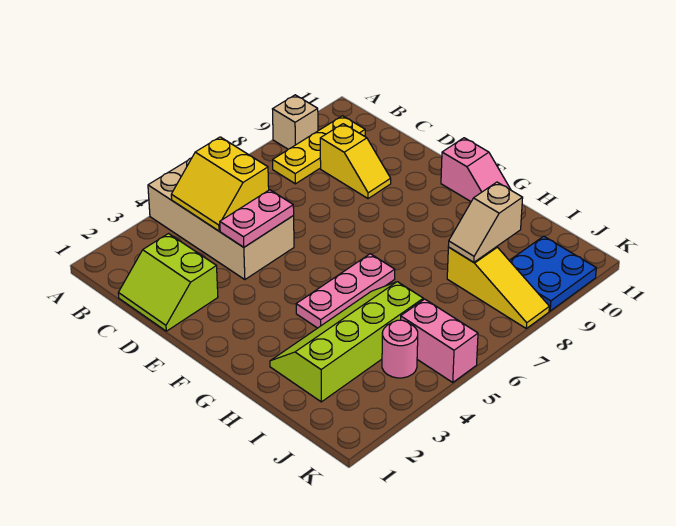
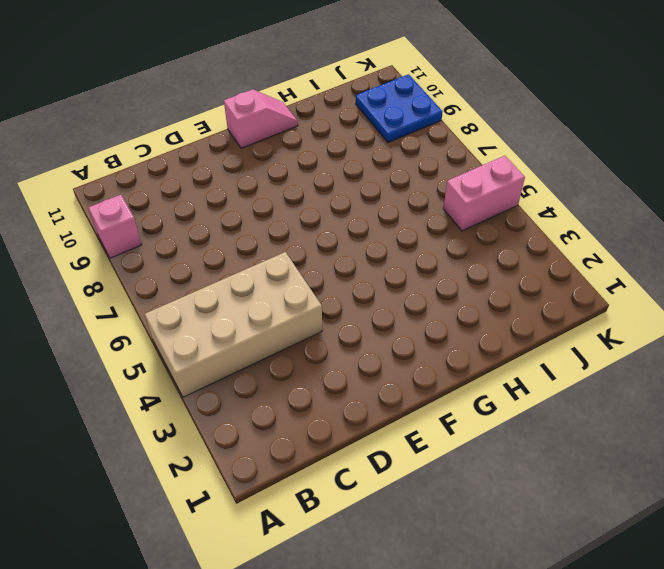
pink brick A9 level 1 -> tan brick A9 level 1
none -> yellow plate B8:B10 level 1
none -> lime slope C1:D2 level 1 top 2
none -> yellow slope C9:D9 level 1 top C

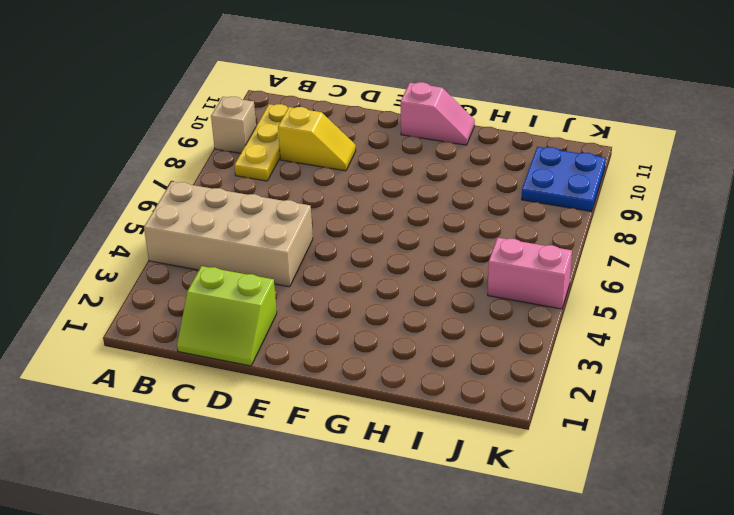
none -> pink plate G4:G6 level 1
none -> lime slope H2:I5 level 1 top I
none -> yellow slope I8:K8 level 1 top I

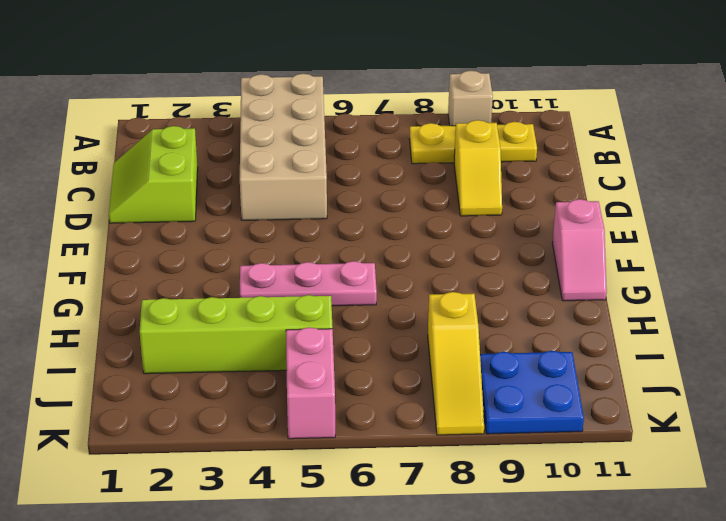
none -> pink round brick J4 level 1
none -> yellow slope B4:C5 level 2 top 5
none -> pink plate D4:D5 level 2

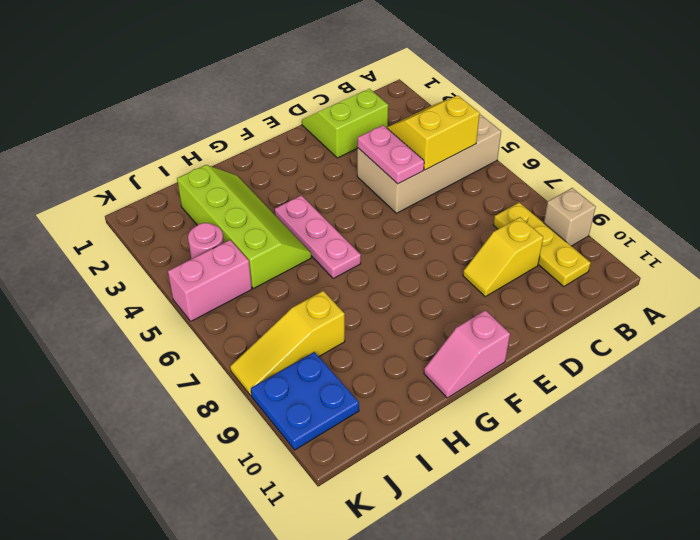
none -> tan slope I8:I9 level 2 top 9

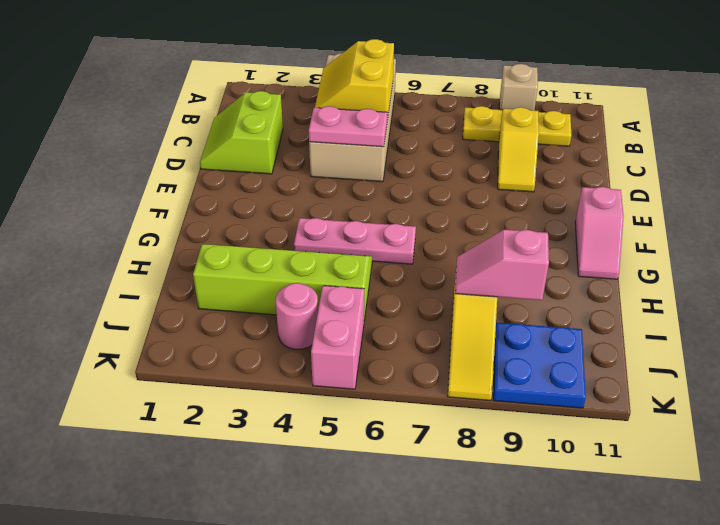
pink slope I8:I9 level 2 top 9 -> tan slope I8:I9 level 2 top 9

